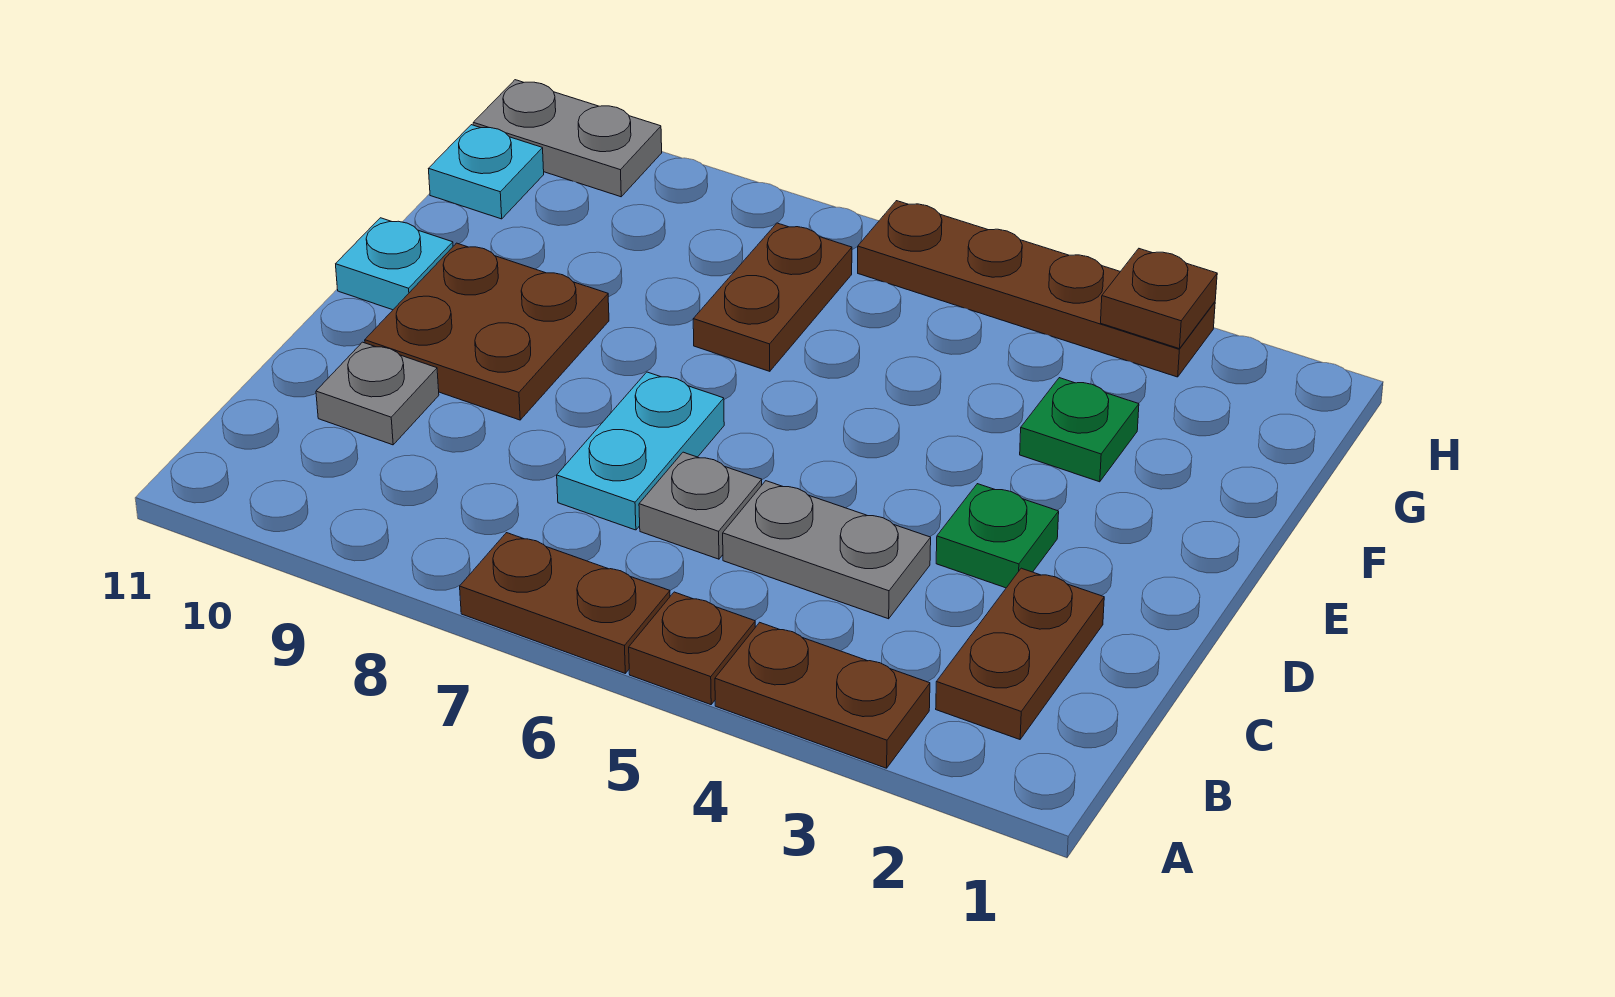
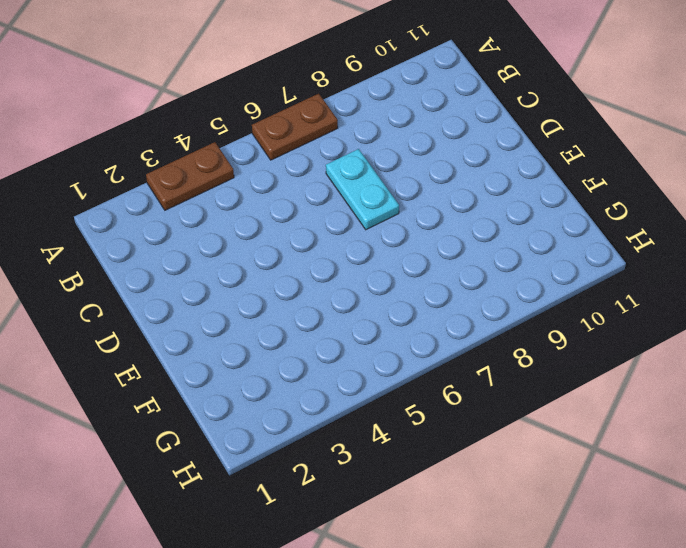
none -> brown plate A5 level 1
none -> brown plate B2:C2 level 1
none -> grey plate C4:C5 level 1

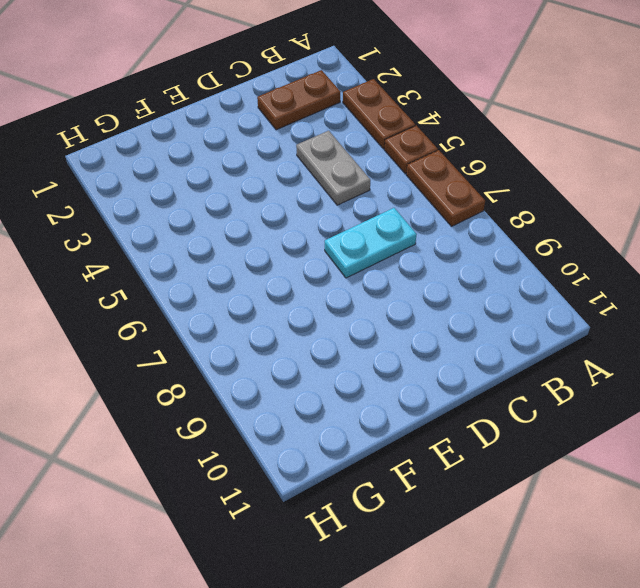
none -> grey plate C6 level 1
none -> grey plate C10 level 1
none -> green plate D3 level 1

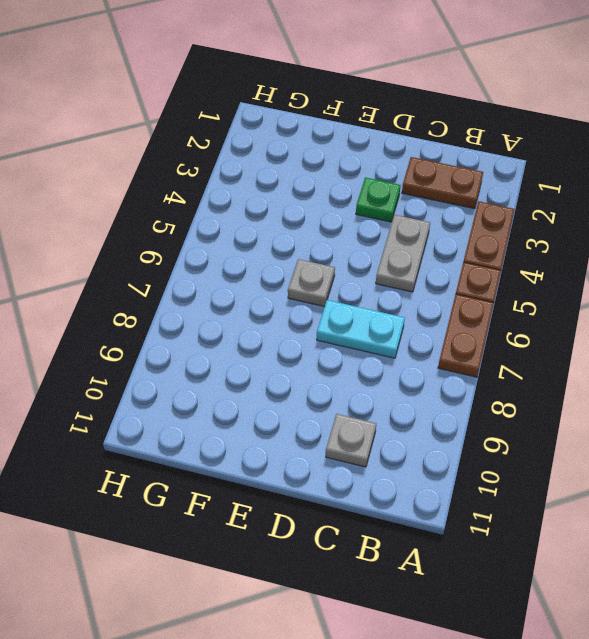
grey plate E6 level 1 -> grey plate C6 level 1
none -> brown plate D9:E10 level 1
none -> cyan plate E11 level 1
none -> green plate F3 level 1

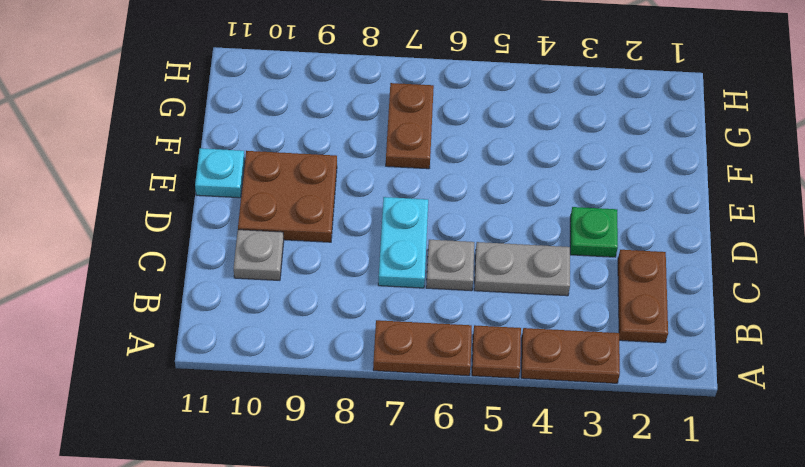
none -> green plate F3 level 1
none -> cyan plate G11 level 1
none -> brown plate H3:H6 level 1

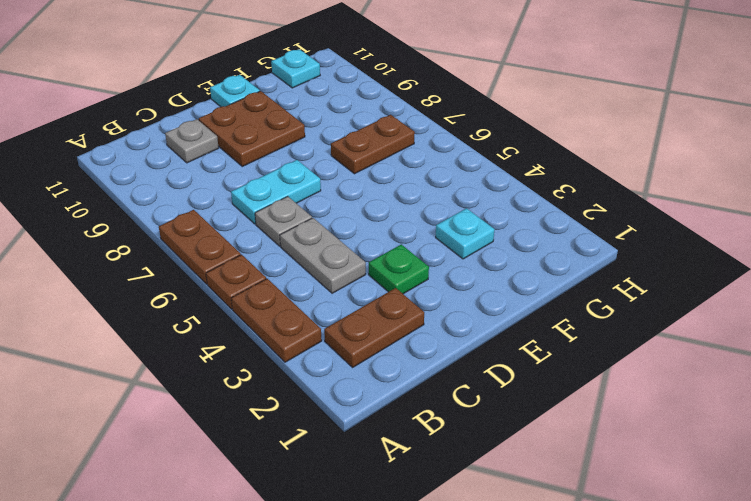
cyan plate F3 level 1 -> green plate F3 level 1
none -> brown plate H3:H6 level 1
none -> grey plate H10:H11 level 1
none -> brown plate H3 level 2

